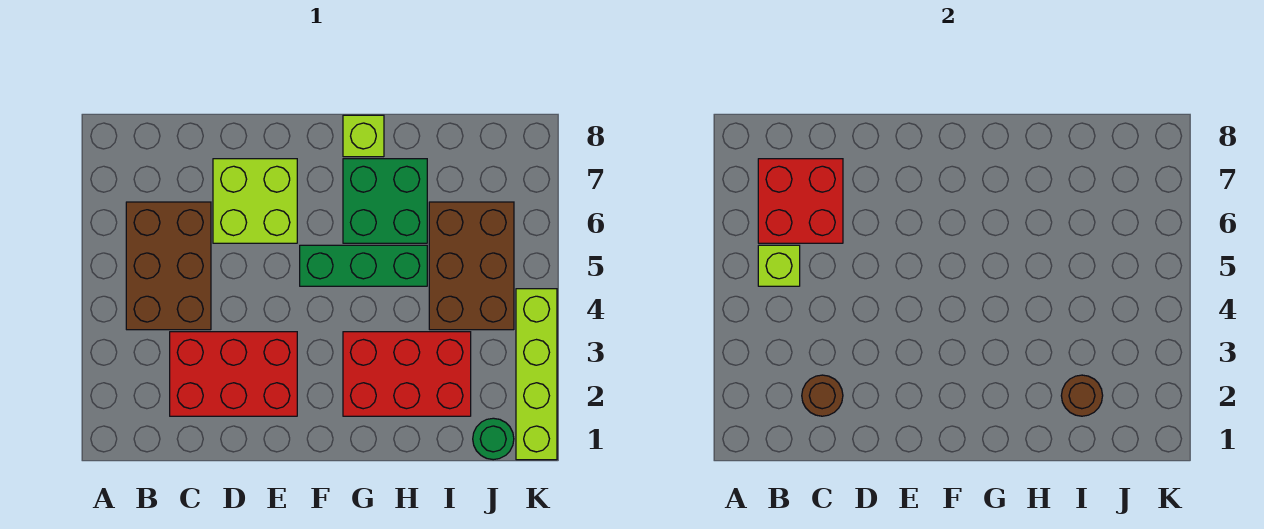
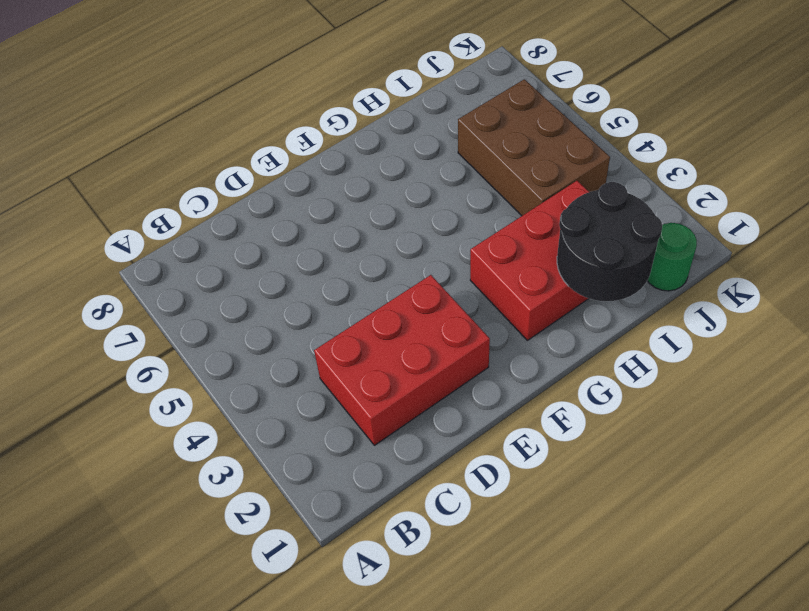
black round brick H1:I2 level 2 -> brown round brick I2 level 2
none -> brown brick B4:C6 level 1
none -> lime brick D6:E7 level 1
none -> green brick F5:H5 level 1

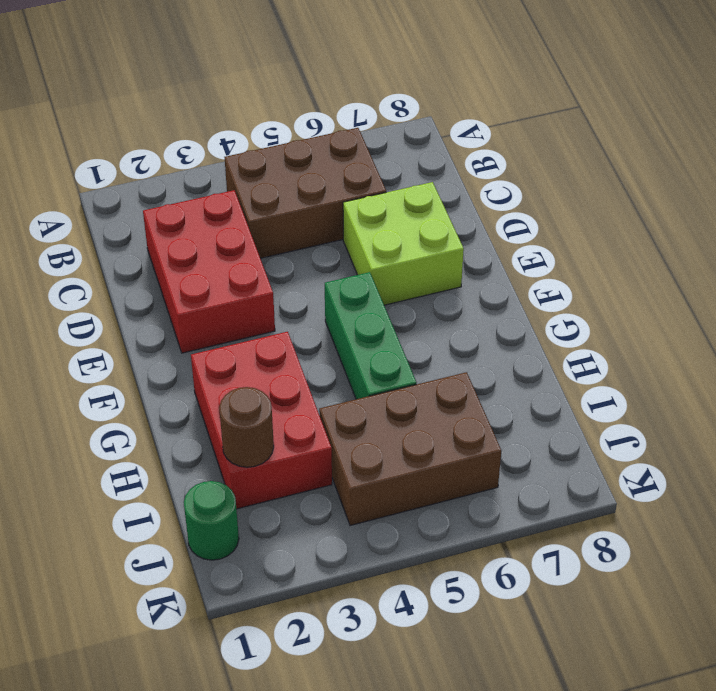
none -> green brick G6:H7 level 1
none -> lime brick G8 level 1
none -> lime brick K1:K4 level 1

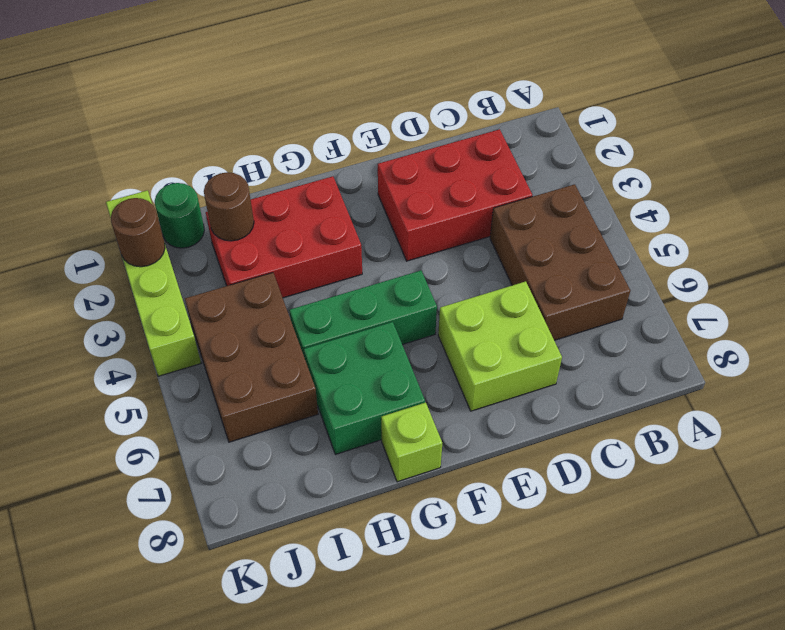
brown round brick K2 level 2 -> brown round brick C2 level 2
none -> lime brick B5 level 2
none -> red brick B6:C7 level 2

